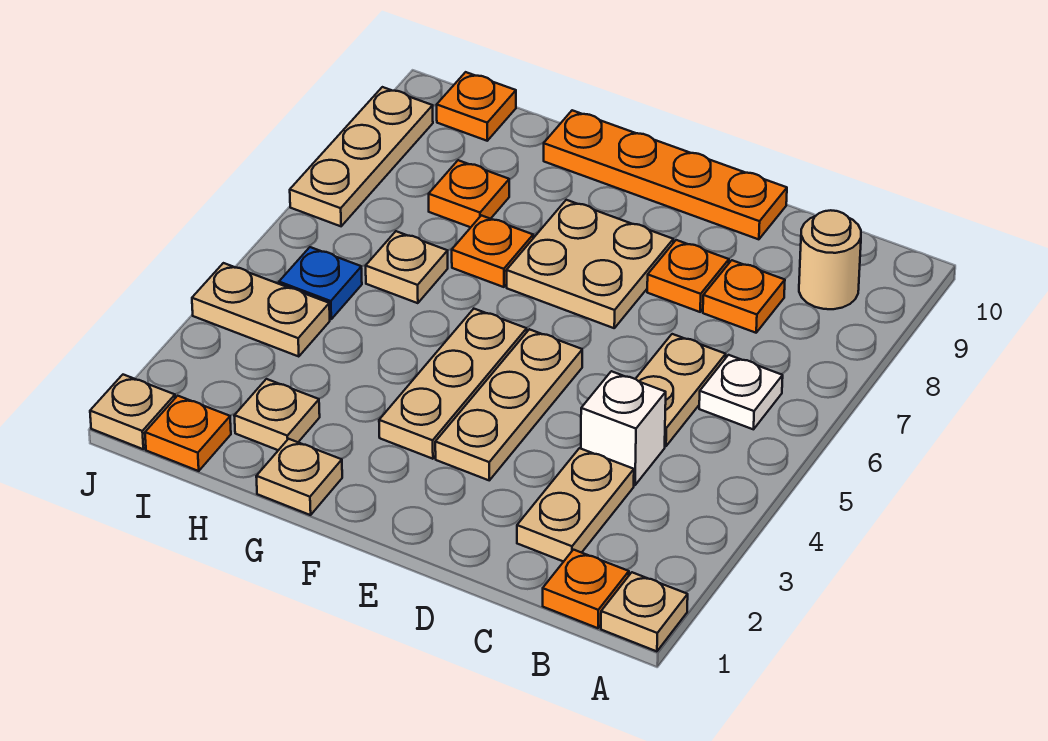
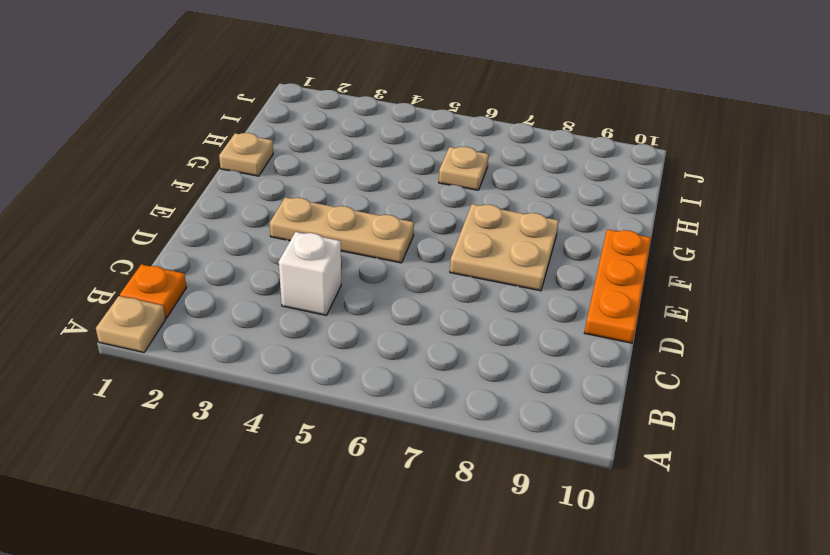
orange plate D10:F10 level 1 -> orange plate D10:G10 level 1
none -> white plate B6 level 1
none -> tan round brick B9 level 1
none -> tan plate C2:C3 level 1

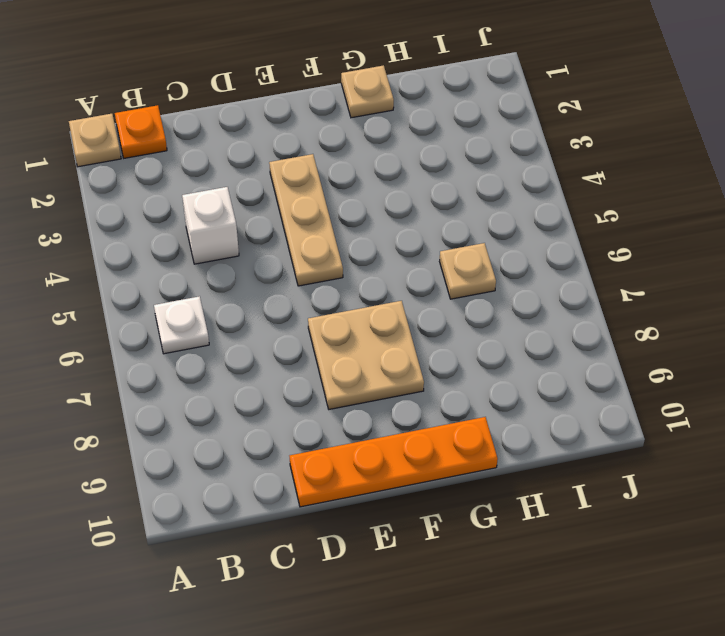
none -> tan round brick B9 level 1
none -> tan plate C2:C3 level 1
none -> tan plate C5:C6 level 1

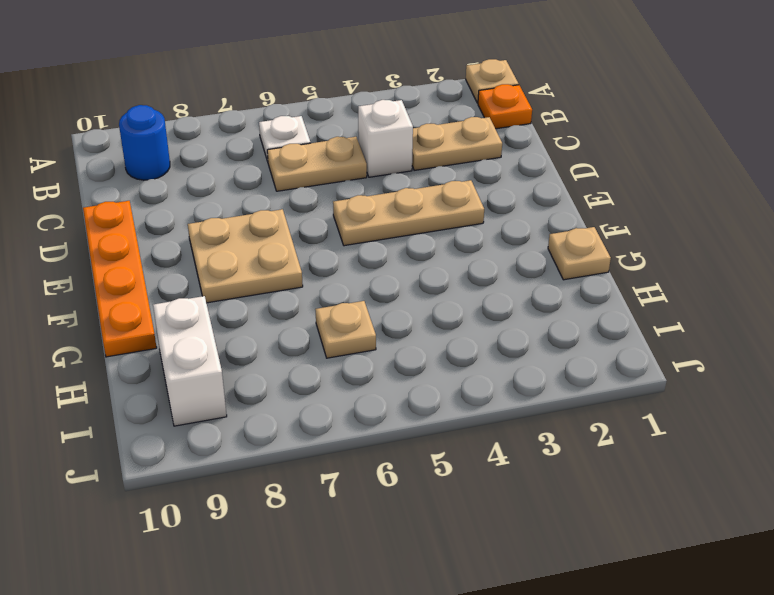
blue round brick B9 level 1 -> tan round brick B9 level 1
white brick H9:I9 level 1 -> none
none -> orange plate C8 level 1
none -> orange plate D8 level 1
none -> tan plate F3:F5 level 1

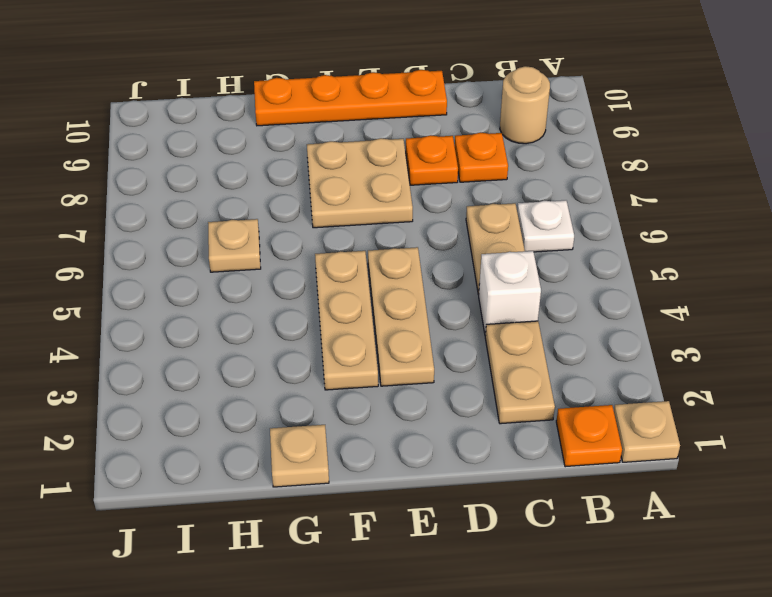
none -> orange plate G7 level 1
none -> tan plate H2 level 1
none -> orange plate H8 level 1

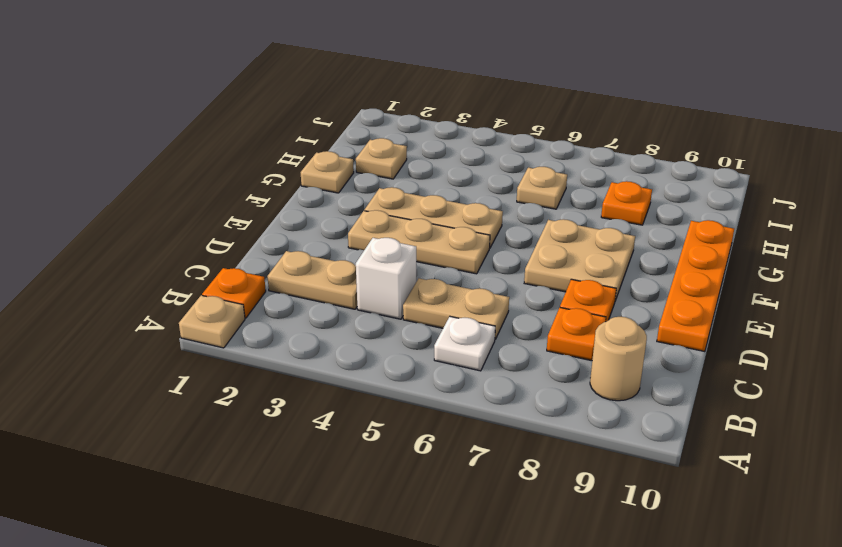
none -> orange plate G7 level 1
none -> orange plate I1 level 1
none -> tan plate I4:J4 level 1

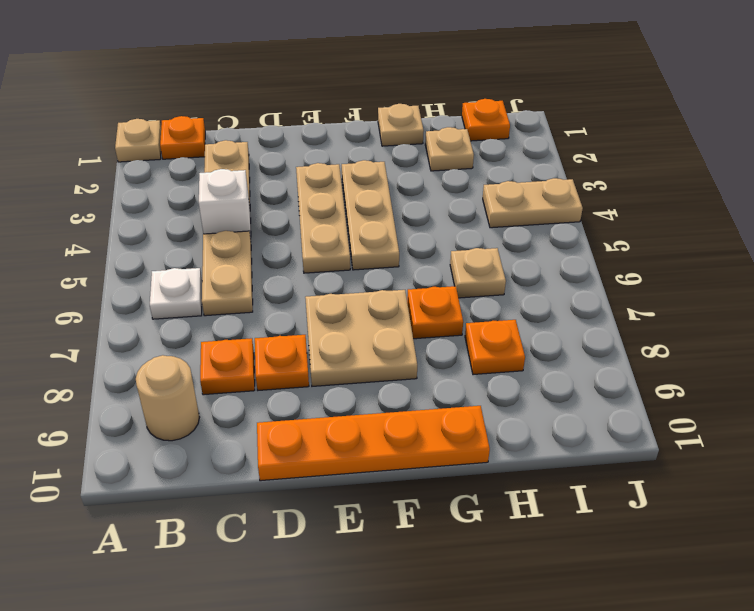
none -> blue plate I5 level 1
none -> orange plate I10 level 1
none -> tan plate J1 level 1

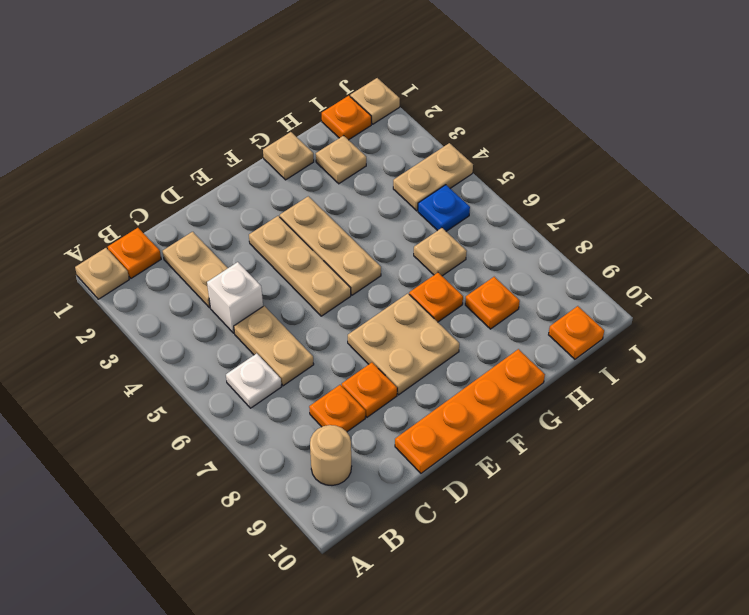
none -> tan plate J7:J9 level 1

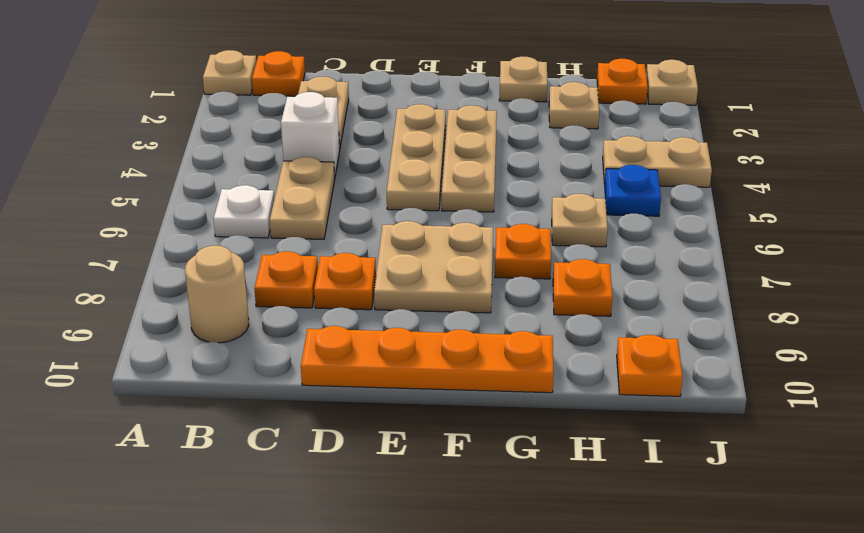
none -> tan plate J7:J9 level 1

